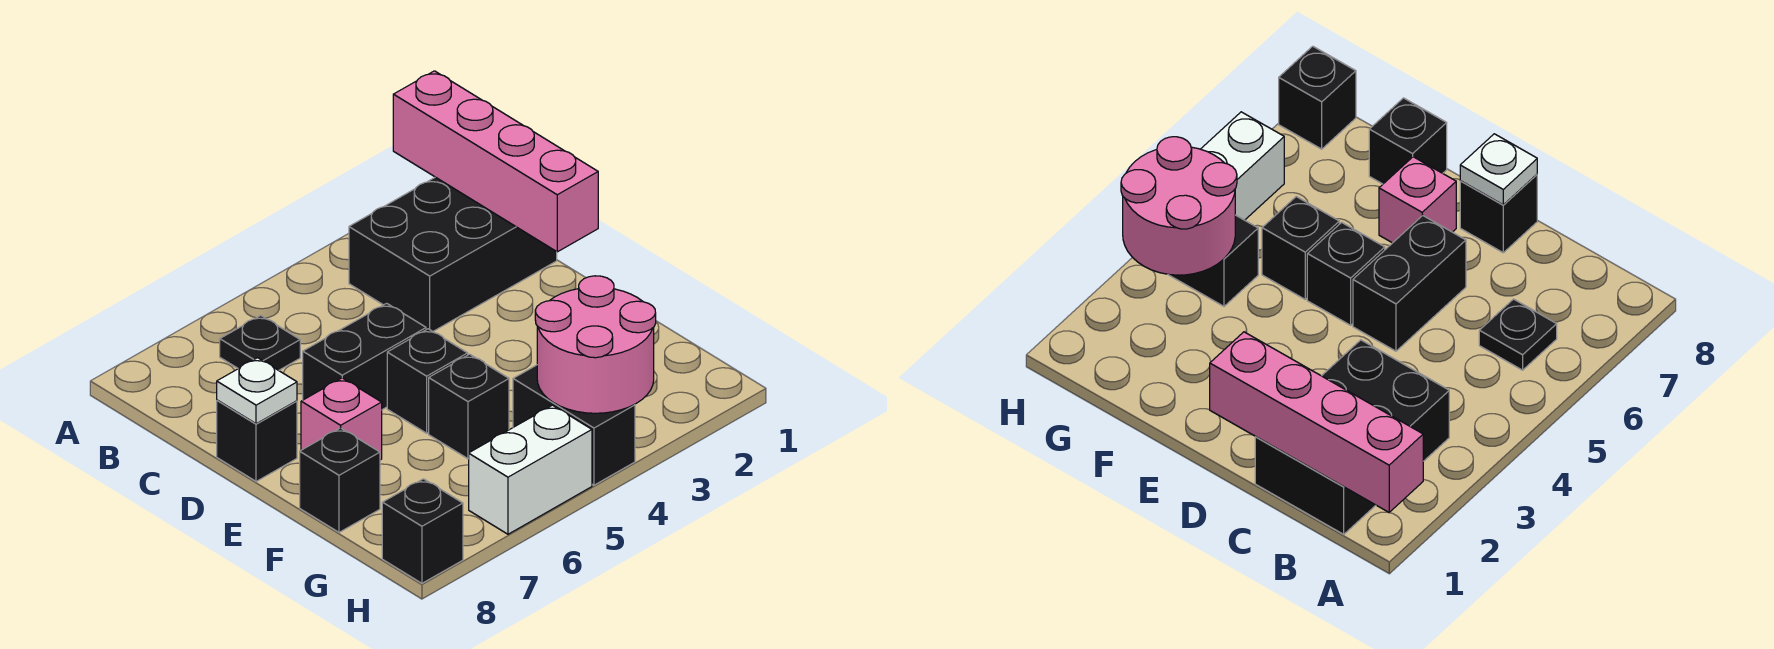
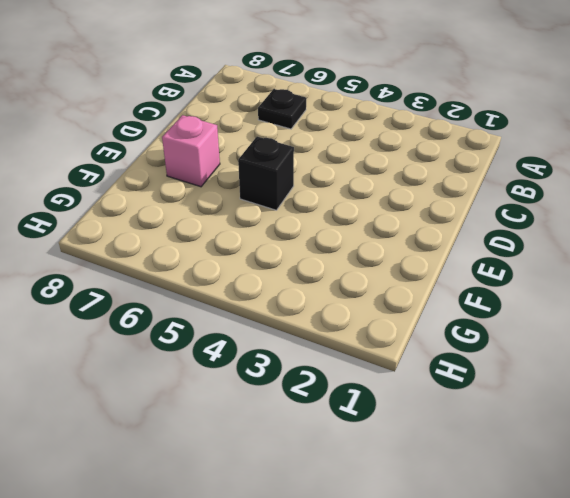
none -> black brick B1:C3 level 1
none -> black brick D5:D6 level 1
none -> black brick D8 level 1

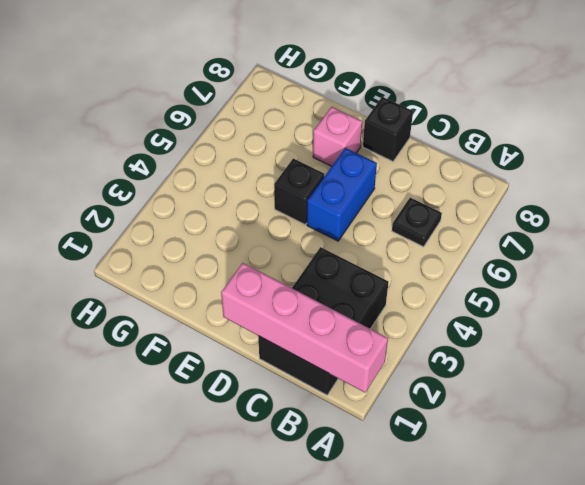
blue brick D5:D6 level 1 -> black brick D5:D6 level 1
none -> black brick F5 level 1
none -> black brick F8 level 1
none -> black brick G4:H4 level 1

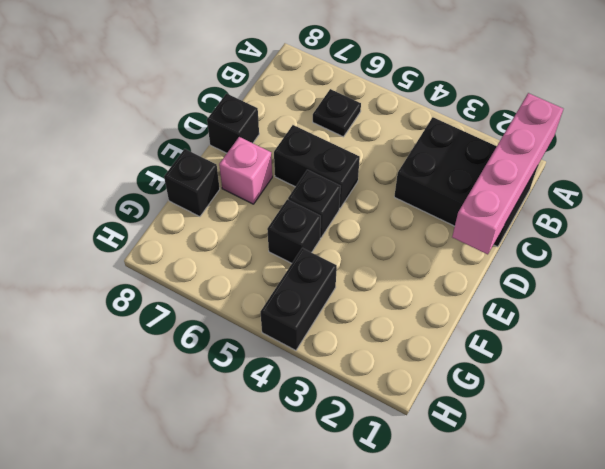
none -> white brick H5:H6 level 1
none -> black brick H8 level 1
none -> white plate D8 level 2

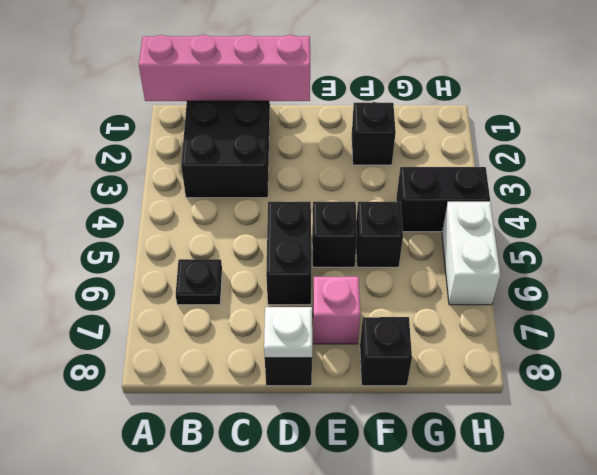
black brick F2 level 1 -> black brick H8 level 1
none -> pink round brick G3:H4 level 2

